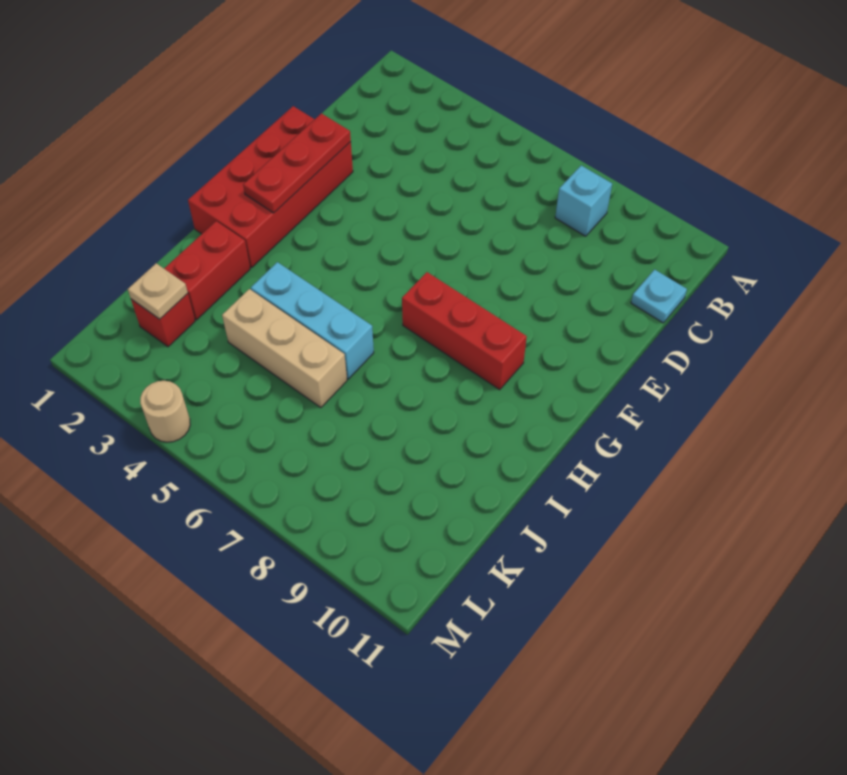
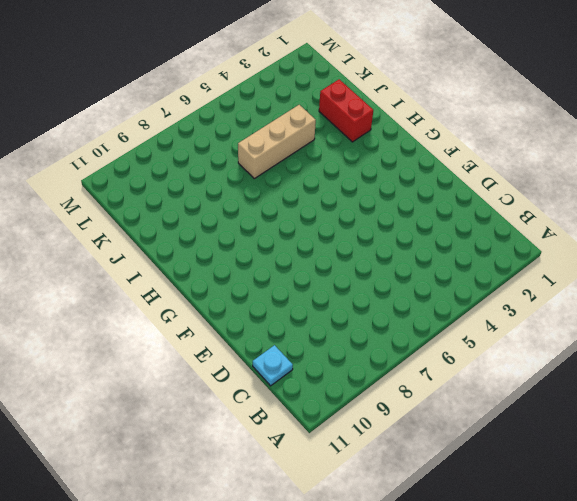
none -> cyan brick B8 level 1
none -> red brick E1:H2 level 1

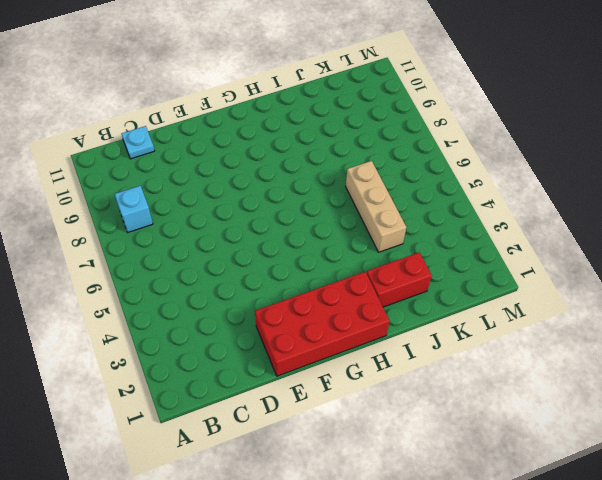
none -> red brick G7:G9 level 1
none -> cyan brick I4:I6 level 1

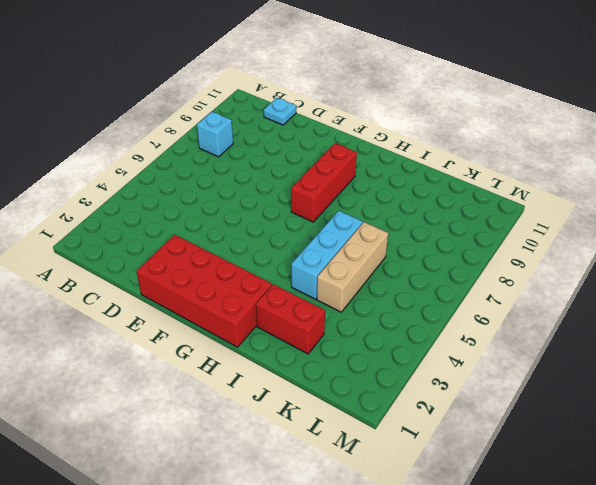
none -> red brick K2 level 1
none -> tan round brick M4 level 1

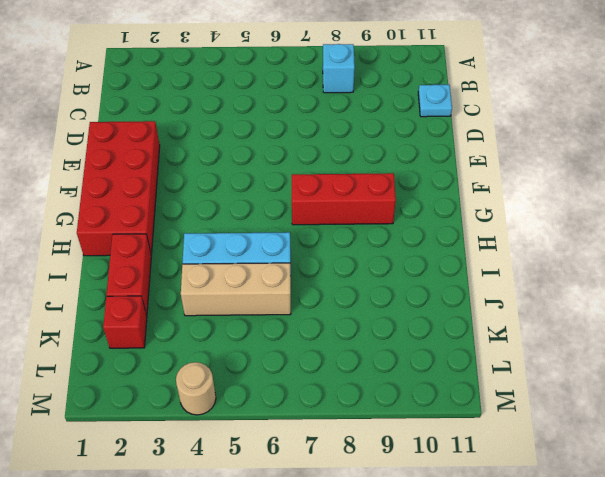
none -> red plate E2:G2 level 2
none -> tan plate K2 level 2

